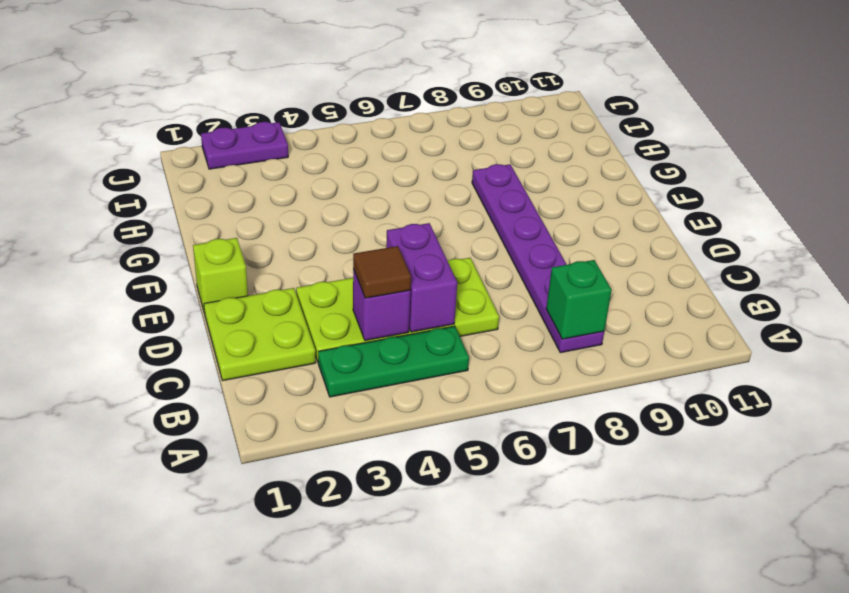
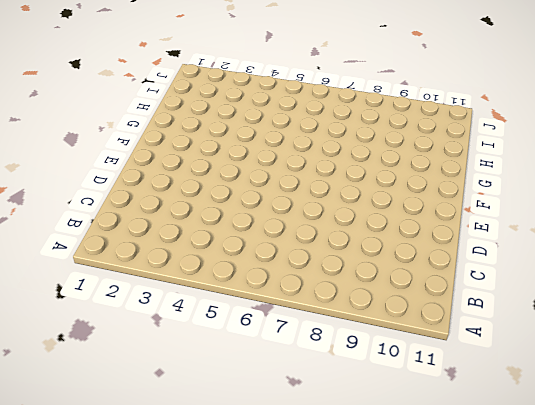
none -> green plate B3:B5 level 1
none -> purple plate B8:G8 level 1

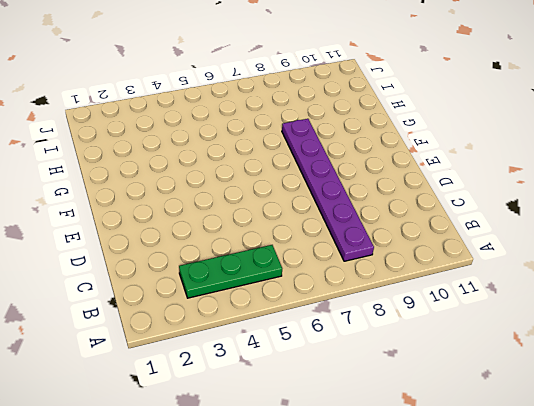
none -> lime plate C1:D2 level 1
none -> lime plate C3:D6 level 1

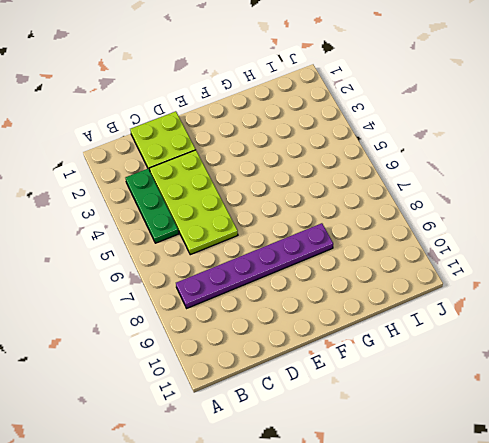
none -> lime brick E1 level 1
none -> purple plate J2:J3 level 1

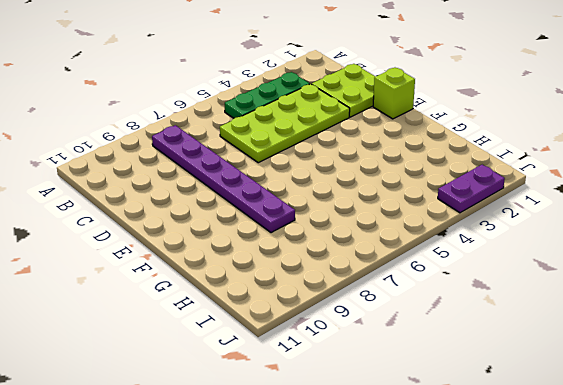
none -> green brick B8 level 2
none -> purple brick C4 level 2

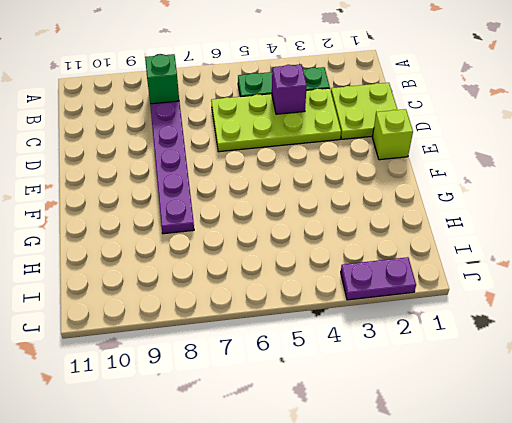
none -> purple brick C5:D5 level 2
none -> brown tile C4 level 3

